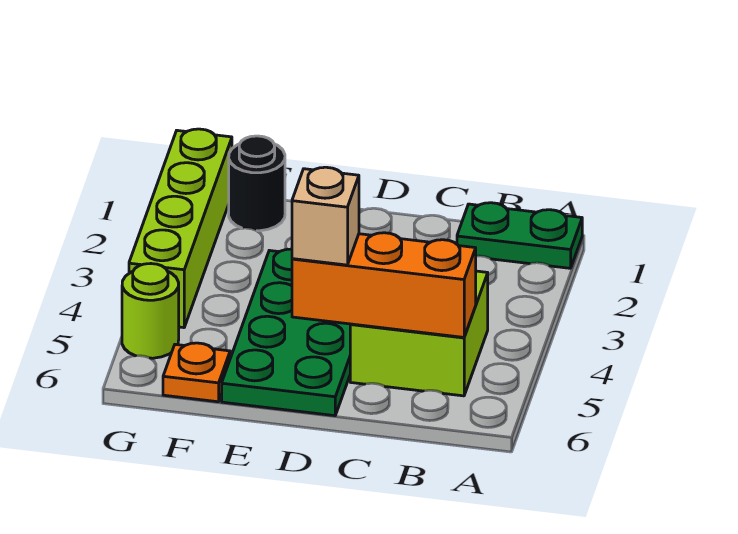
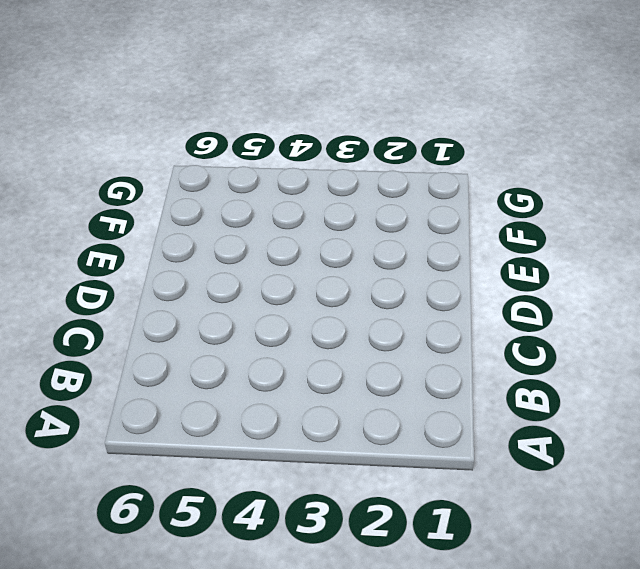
none -> green plate A1:B1 level 1
none -> lime brick B4:C5 level 1

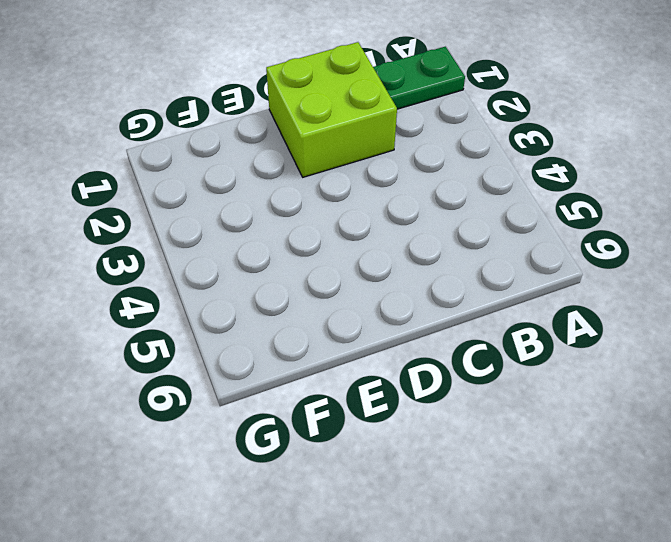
lime brick C1:D2 level 1 -> lime brick B4:C5 level 1
none -> green plate D3:E6 level 1
none -> black round brick F1 level 1

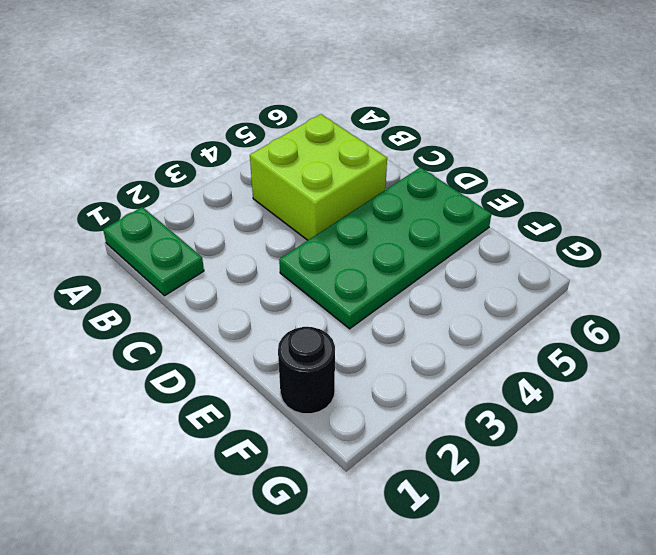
none -> orange plate F6 level 1
none -> lime brick G1:G4 level 1

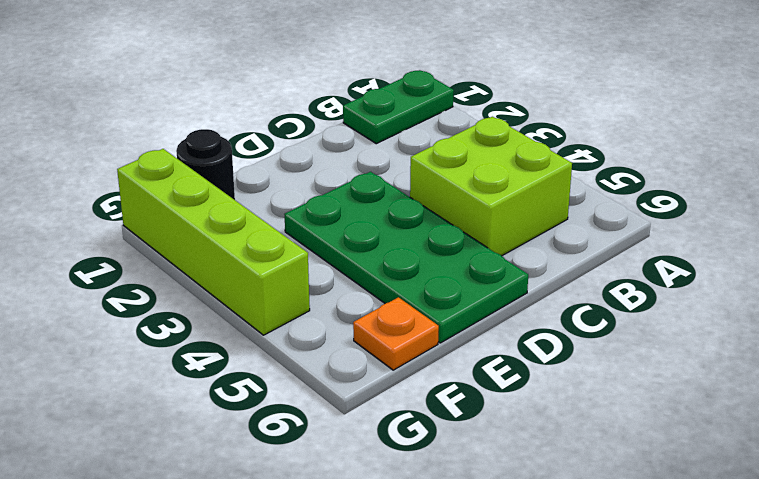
none -> lime round brick G5 level 1
none -> orange brick B5:D5 level 2

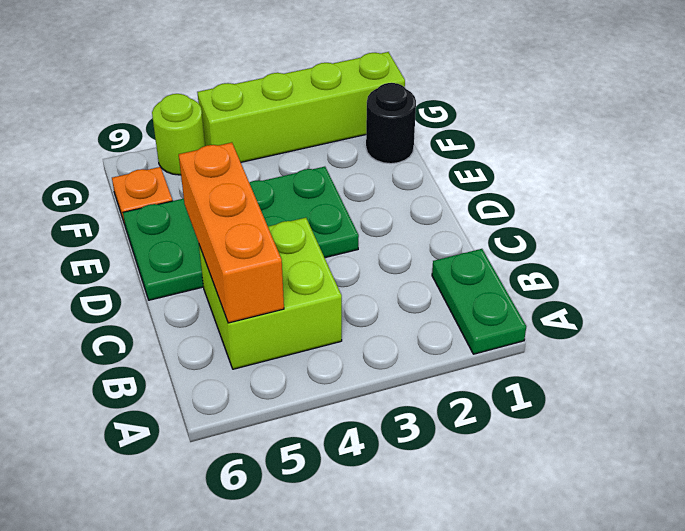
none -> tan brick D5 level 3

